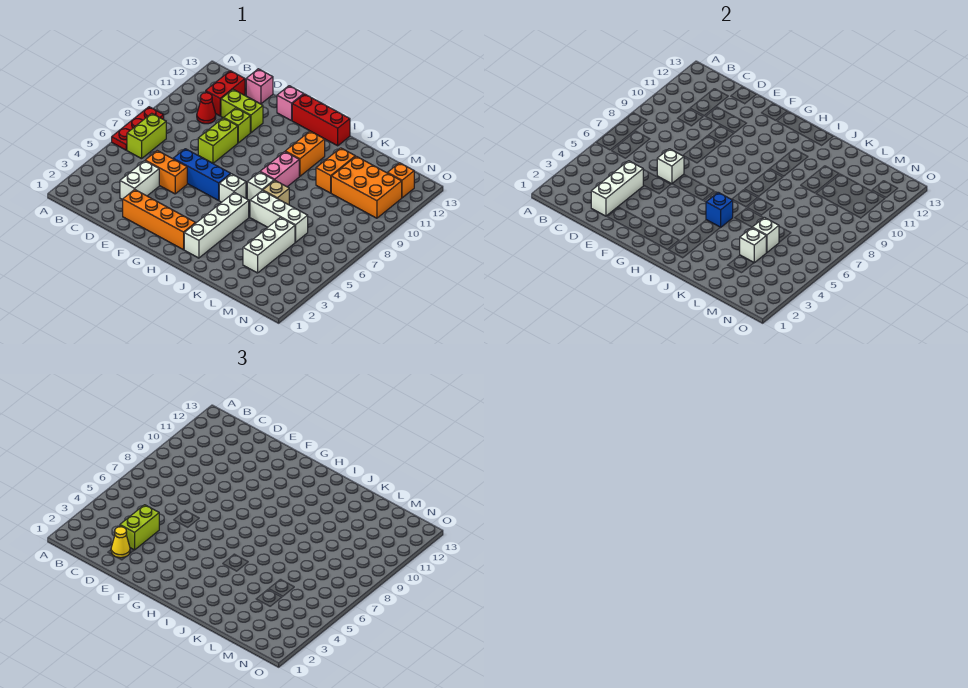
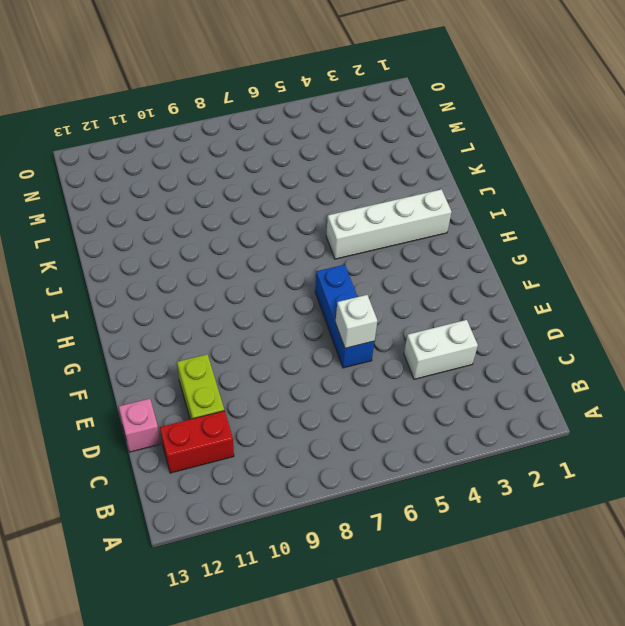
none -> red plate A6:A8 level 1
none -> lime brick B6:B7 level 1
none -> red cone C10 level 1
none -> orange brick D5:E5 level 1

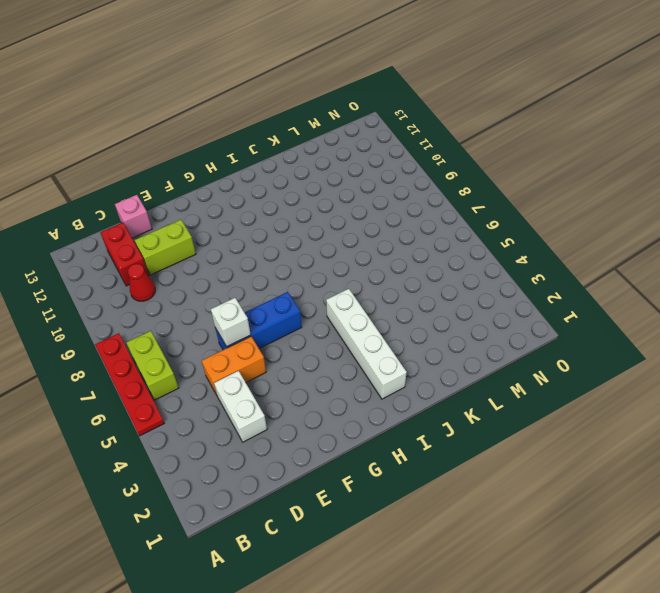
red plate A5:A8 level 1 -> red plate A6:A8 level 1
none -> orange brick E2:H2 level 1
none -> lime brick E8:E9 level 1
none -> lime brick E10 level 1
none -> pink brick F13 level 1

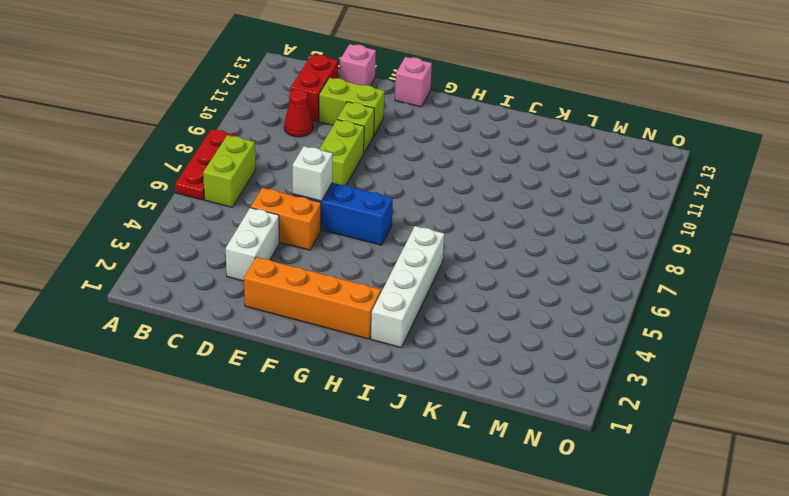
none -> red brick G13:I13 level 1
none -> white brick H6 level 1
none -> white brick I7 level 1
none -> pink brick I8:I9 level 1

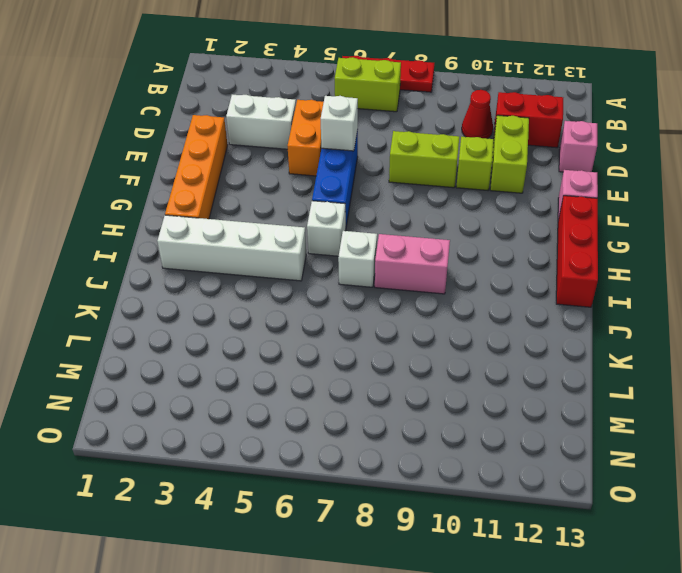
none -> orange brick I10:I11 level 1
none -> white brick J6:L6 level 1
none -> tan brick J7 level 1
none -> orange brick K10:K11 level 1

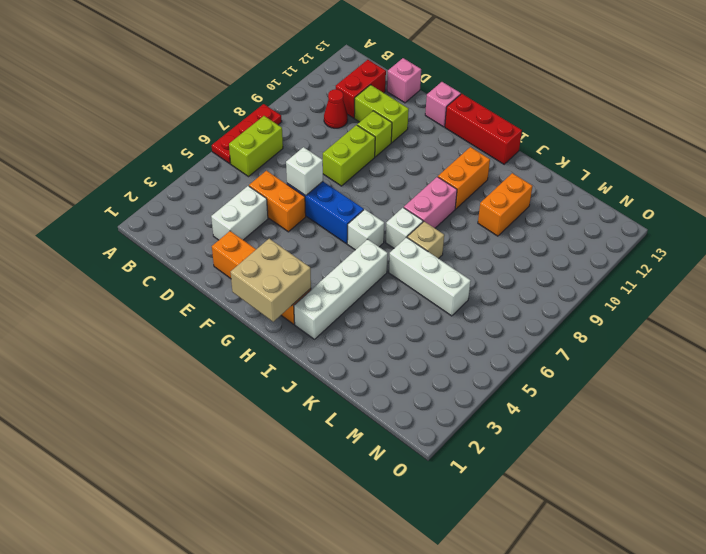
tan brick G1:H2 level 2 -> none
none -> white brick L3:L5 level 1
none -> orange brick L10:N11 level 1
none -> orange brick N12 level 1
none -> white brick D2:D4 level 2

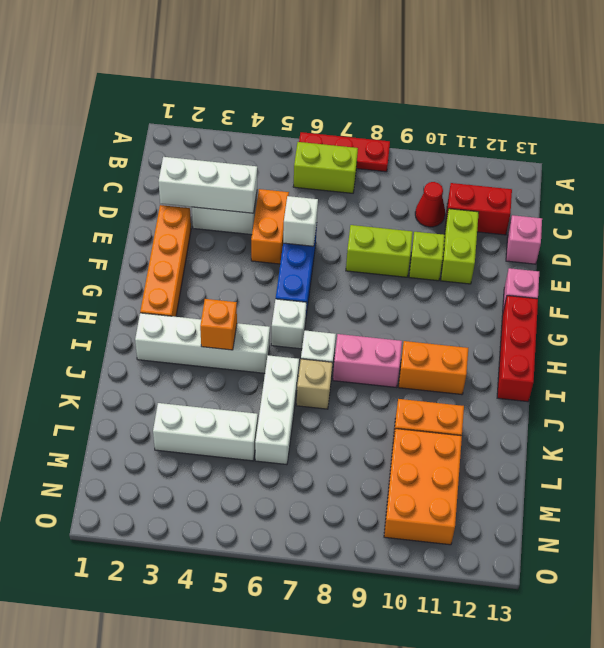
orange brick I4 level 2 -> orange brick N12 level 1
none -> blue brick I5 level 2
none -> white brick L4 level 2
none -> white brick L5 level 2
none -> yellow cone D2 level 3

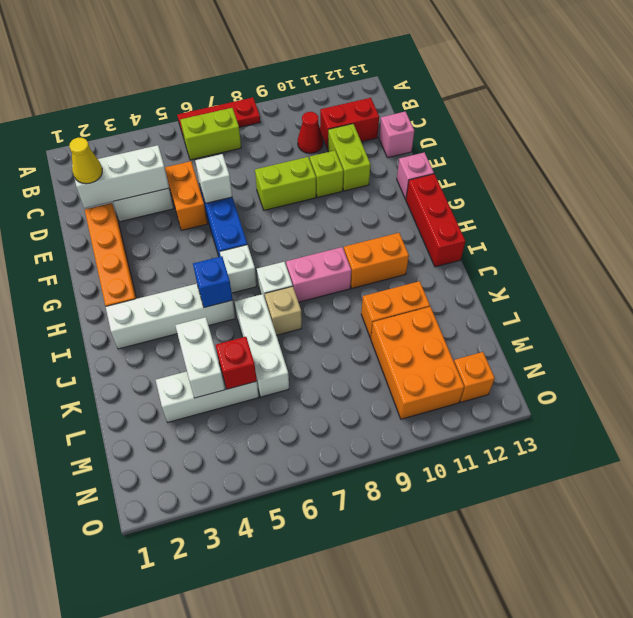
white brick K4:L4 level 2 -> white brick L4 level 2
red brick L5 level 2 -> white brick L5 level 2
none -> lime brick D3:D4 level 3

